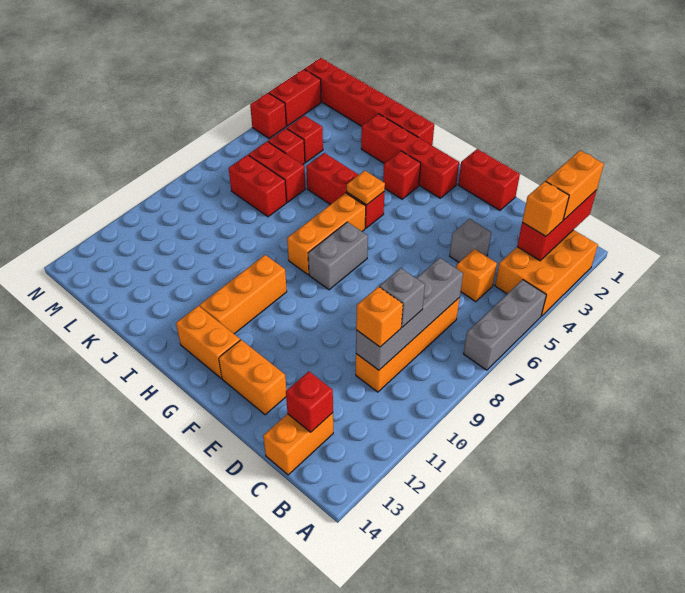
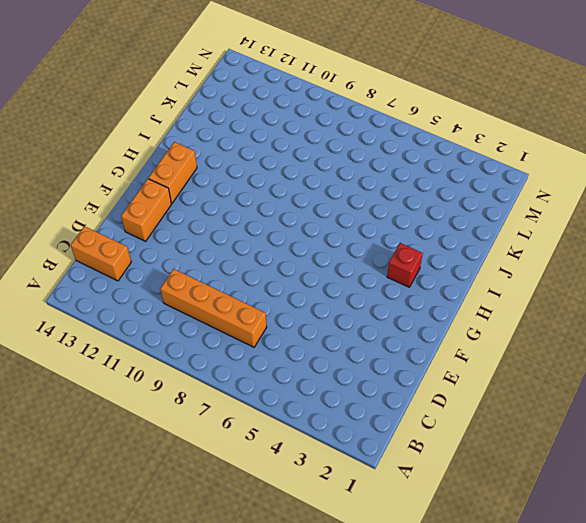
none -> orange brick A2:B4 level 1
none -> grey brick A5:A7 level 1
none -> orange brick C5 level 1
none -> grey brick D4 level 1

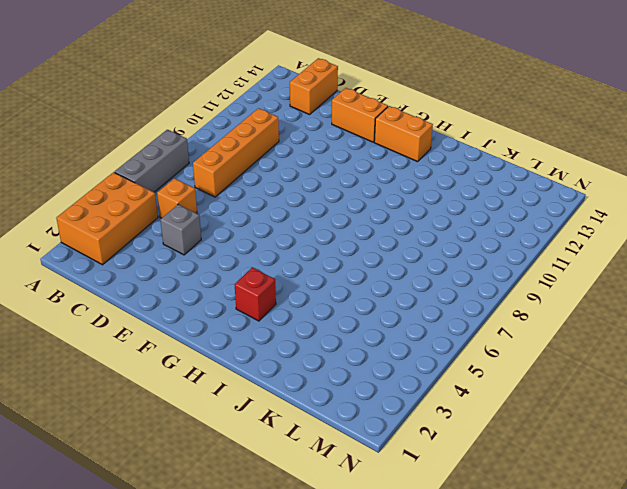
none -> red brick E1:F1 level 1
none -> red brick G2:J2 level 1
none -> grey brick G7:G8 level 1
none -> red brick H5:J5 level 1

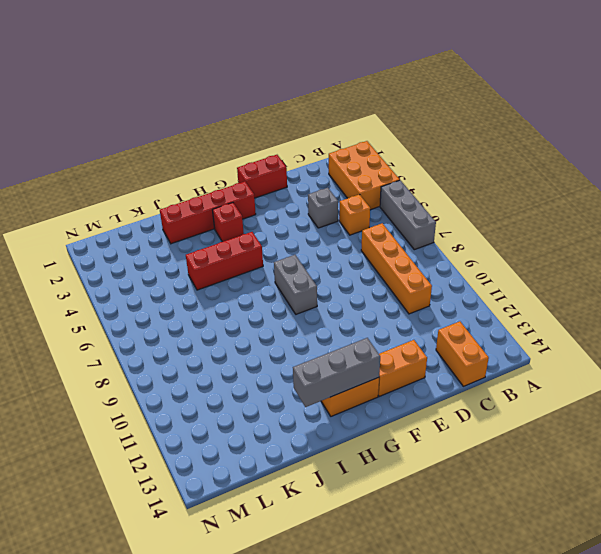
grey brick G13:I13 level 2 -> none
none -> orange brick H6:H8 level 1
none -> orange brick H10:H12 level 1
none -> red brick I1:N1 level 1
none -> red brick K6:L6 level 1

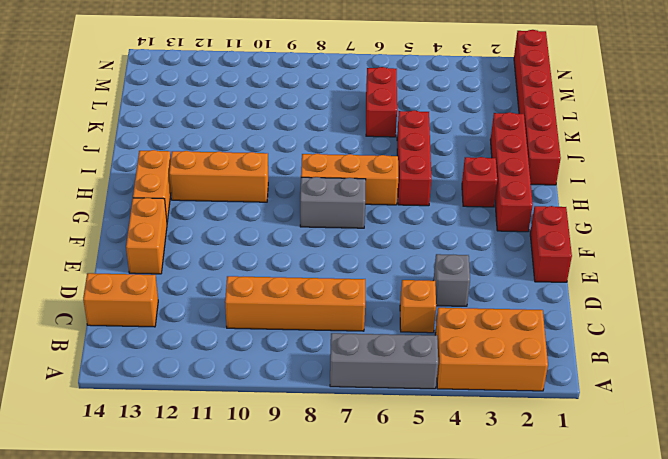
none -> red brick K7:L7 level 1
none -> red brick L4 level 1
none -> red brick L5 level 1
none -> red brick N2:N3 level 1

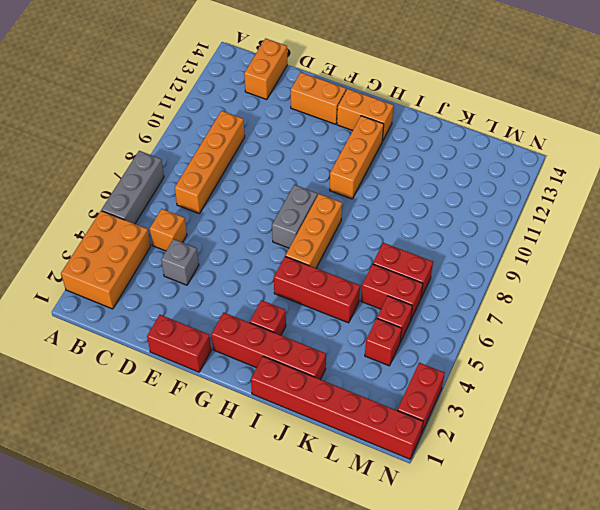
none -> red brick N4 level 1
none -> red brick B1:B3 level 2
none -> grey brick C7:C10 level 2
none -> red brick C13 level 2

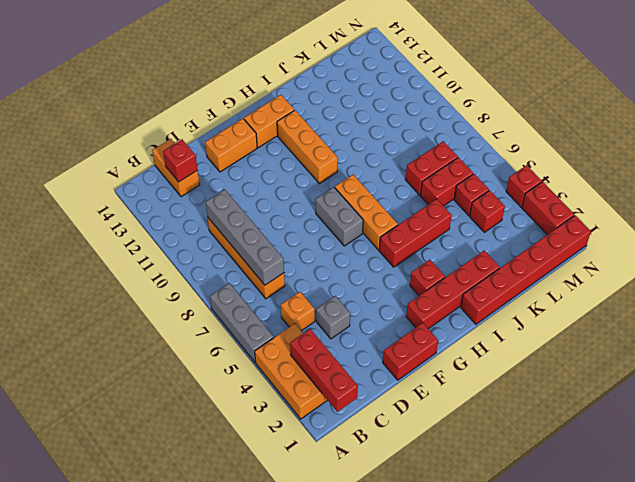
none -> orange plate H5 level 2
none -> orange brick B1:B2 level 3
none -> orange brick B3 level 3
none -> grey brick C9 level 3

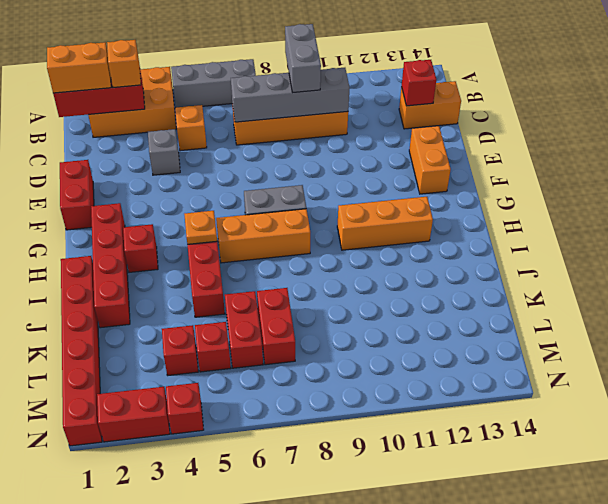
grey brick B9:C9 level 3 -> grey brick C9 level 3
none -> orange brick G13:H13 level 1
none -> orange brick C10 level 3

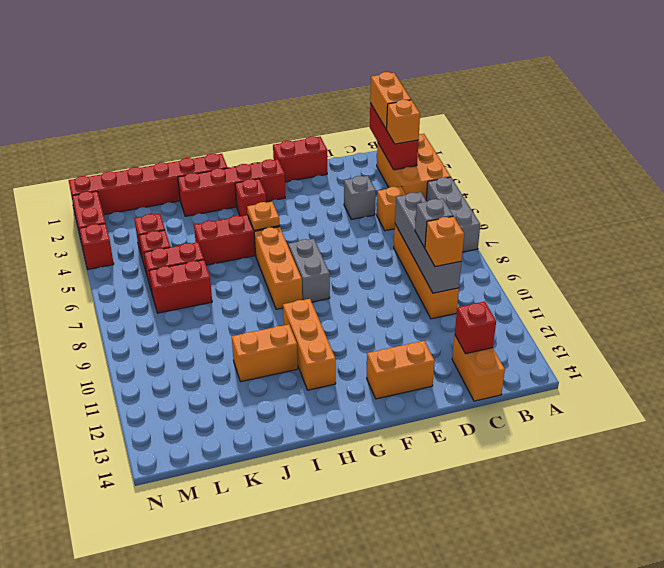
orange brick I11:J11 level 1 -> orange brick G13:H13 level 1

